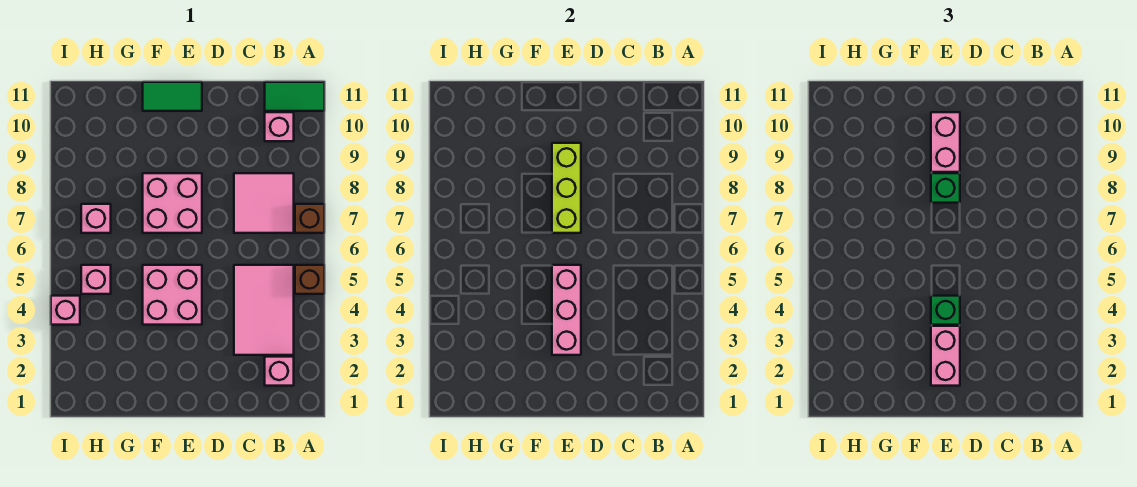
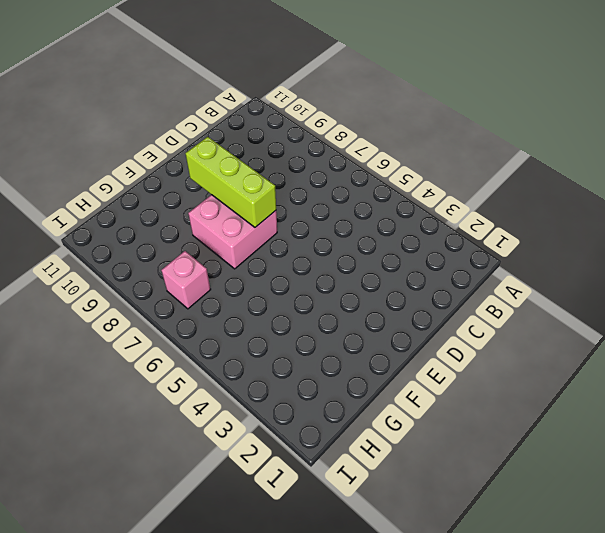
none -> brown brick A5 level 1
none -> brown brick A7 level 1
none -> green tile A11:B11 level 1

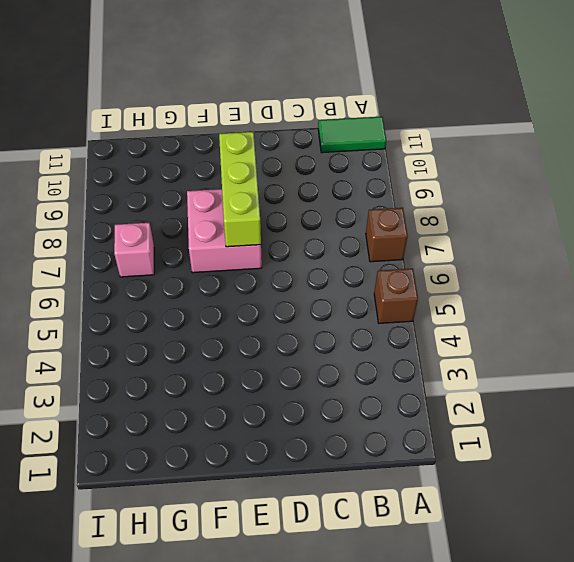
none -> pink brick B2 level 1
none -> pink tile B3:C5 level 1
none -> pink tile B7:C8 level 1

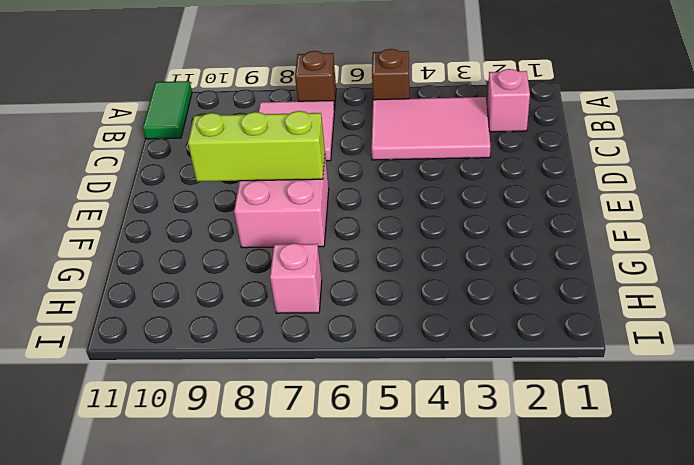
none -> pink brick B10 level 1
none -> pink brick E4:F5 level 1
none -> green tile E11:F11 level 1

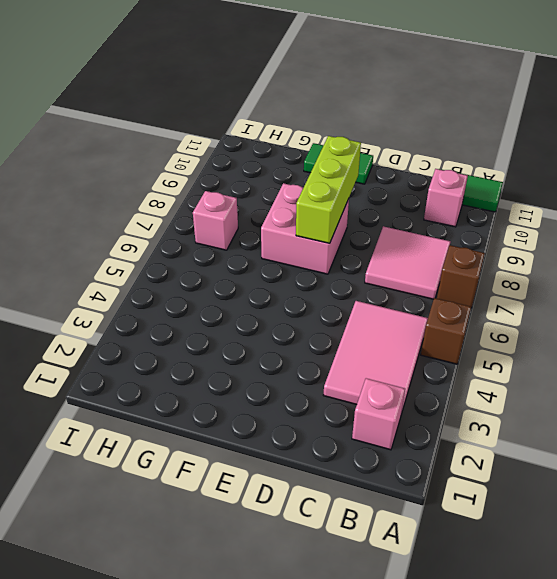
none -> pink brick E4:F5 level 1
none -> pink brick H5 level 1
none -> pink brick I4 level 1

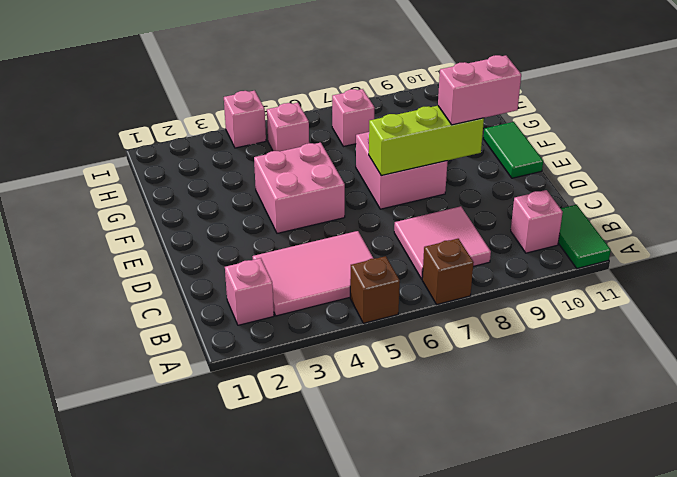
none -> pink brick E3:E5 level 2
none -> pink brick E2:E3 level 3
none -> green brick E4 level 3

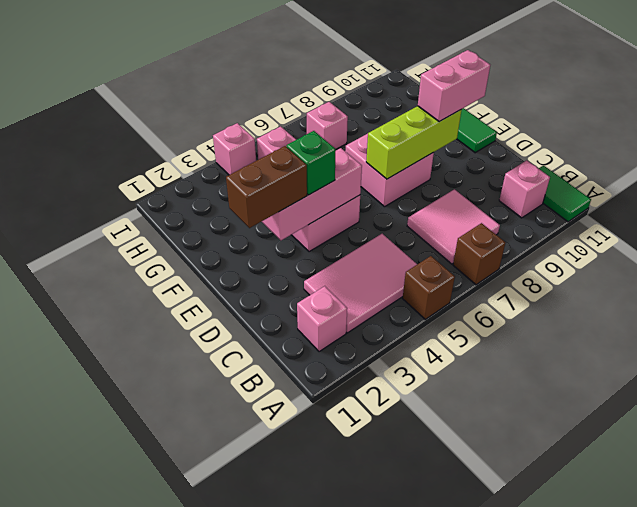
brown brick E2:E3 level 3 -> pink brick E2:E3 level 3
none -> green brick E8 level 3

